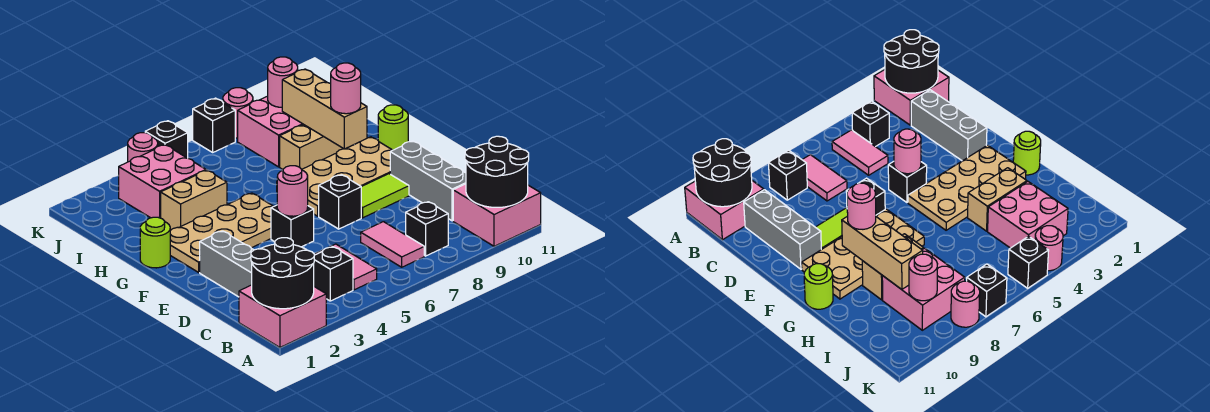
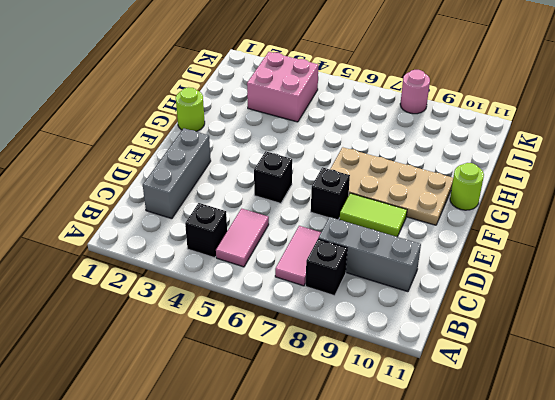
grey brick C8:C10 level 1 -> grey brick C10:E10 level 1
none -> pink brick A1:B2 level 1
none -> pink brick A10:B11 level 1
none -> tan plate F2:G5 level 1

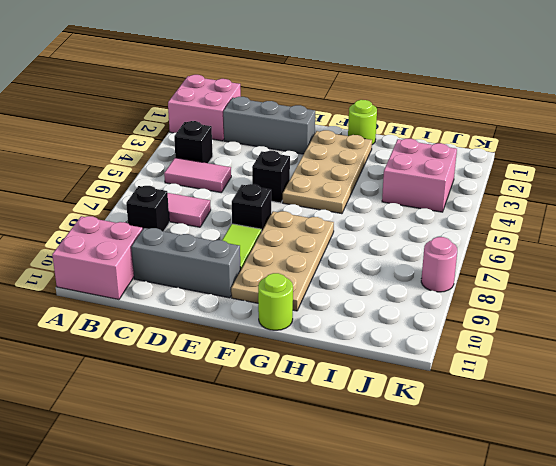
none -> tan brick H3:H4 level 1
none -> tan brick H8:H9 level 1
none -> pink brick I8:J9 level 1

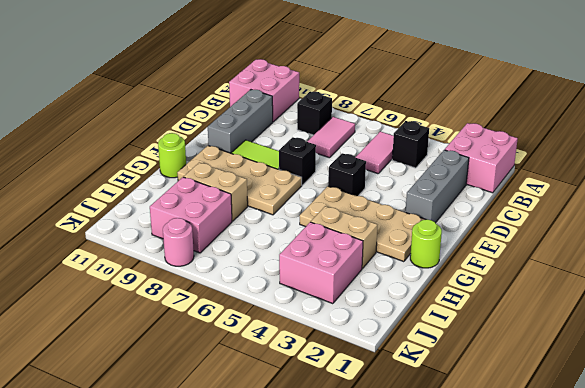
none -> pink round brick K4 level 1
none -> black brick K5 level 1
none -> black brick K7 level 1

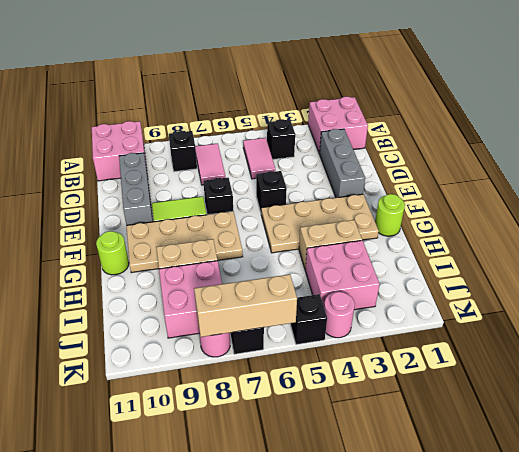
tan brick K6:K8 level 2 -> tan brick G9:I9 level 2
none -> black round brick A1:B2 level 2
none -> black round brick A10:B11 level 2
none -> pink round brick E5 level 2

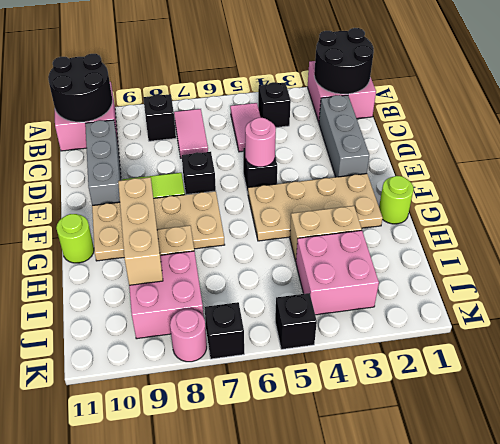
none -> pink round brick K4 level 1
none -> pink round brick J9 level 2
none -> pink round brick G9 level 3

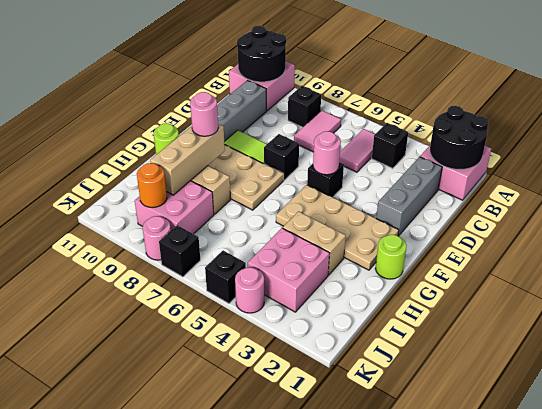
orange round brick J9 level 2 -> pink round brick J9 level 2

